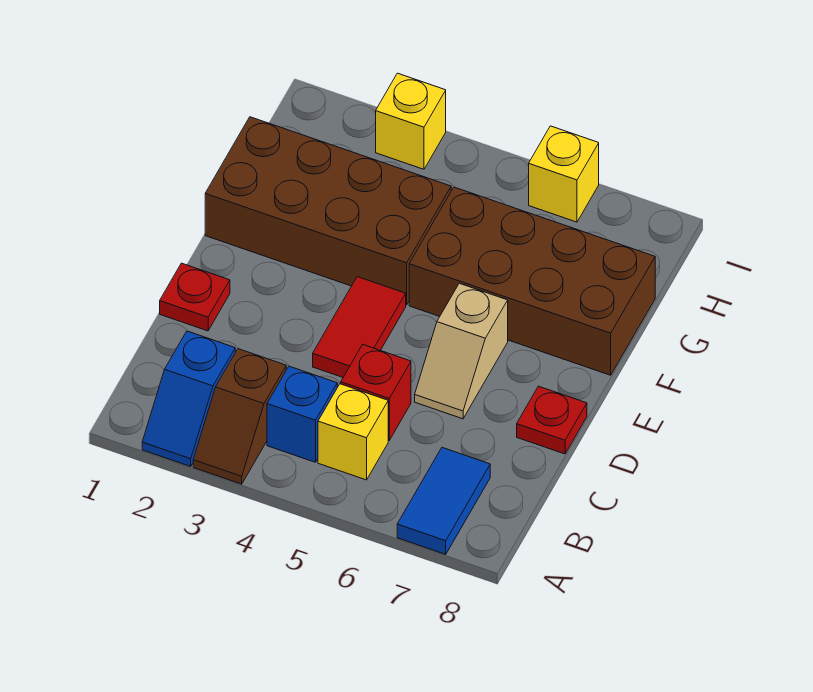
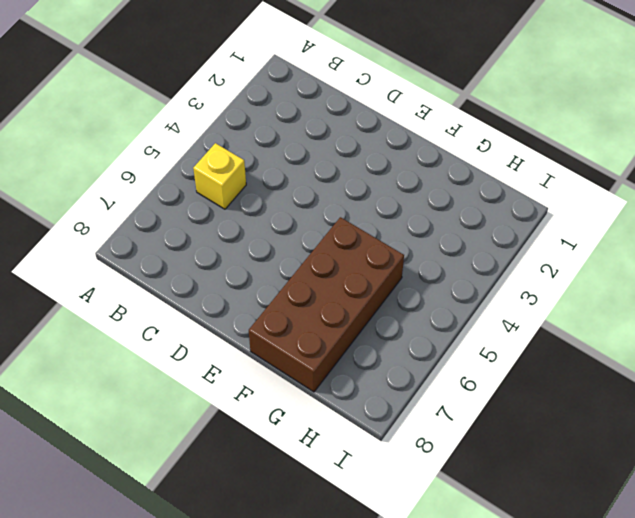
none -> blue slope A2:B2 level 1 top B
none -> brown slope A3:B3 level 1 top B
none -> blue tile A7:B7 level 1

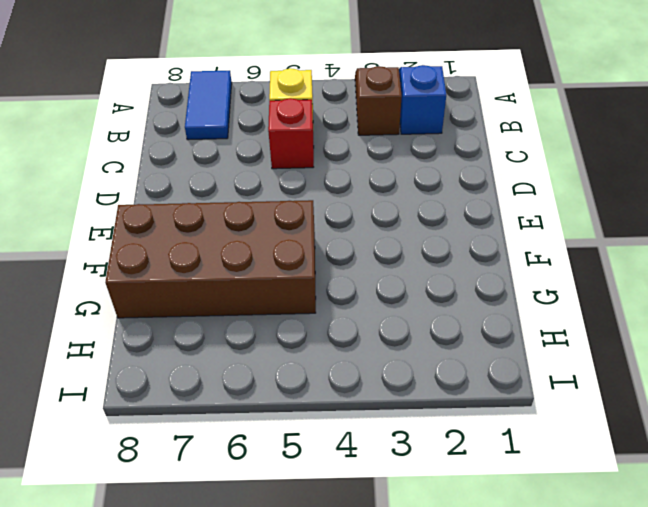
none -> blue brick B4 level 1
none -> red plate D1 level 1
none -> red tile D4:E4 level 1

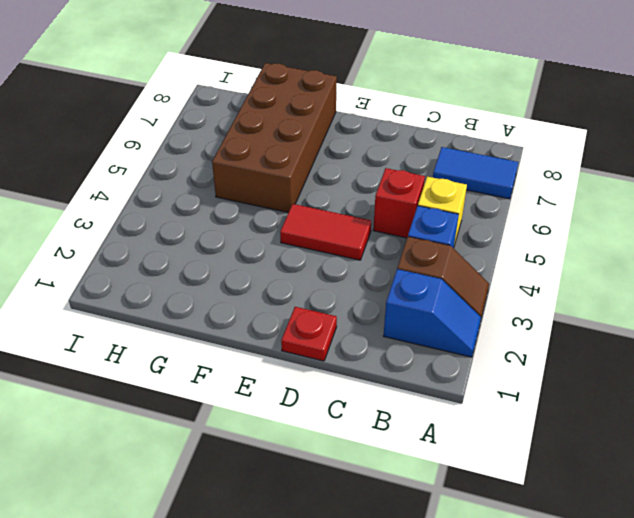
none -> tan slope D6:E6 level 1 top E
none -> red plate D8 level 1
none -> brown brick F1:G4 level 1

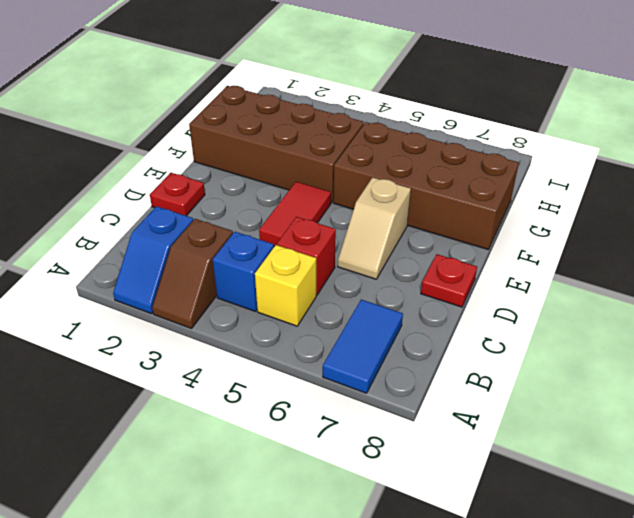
none -> yellow brick I3 level 1
none -> yellow brick I6 level 1

